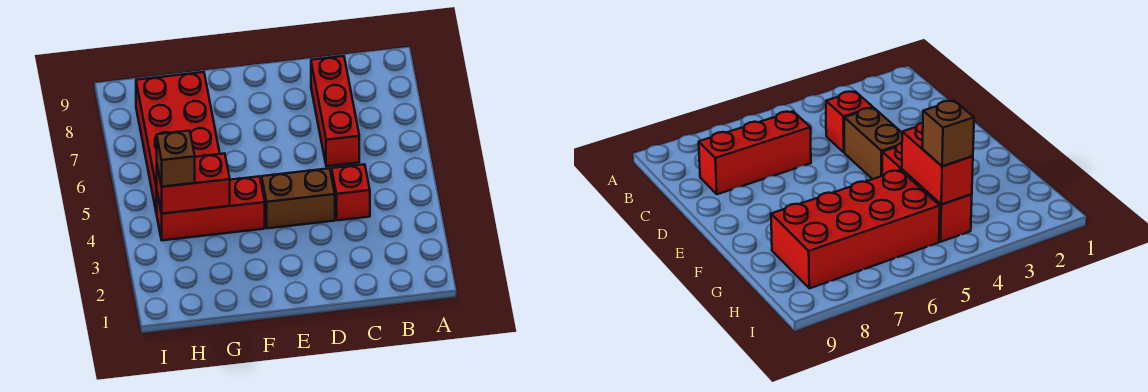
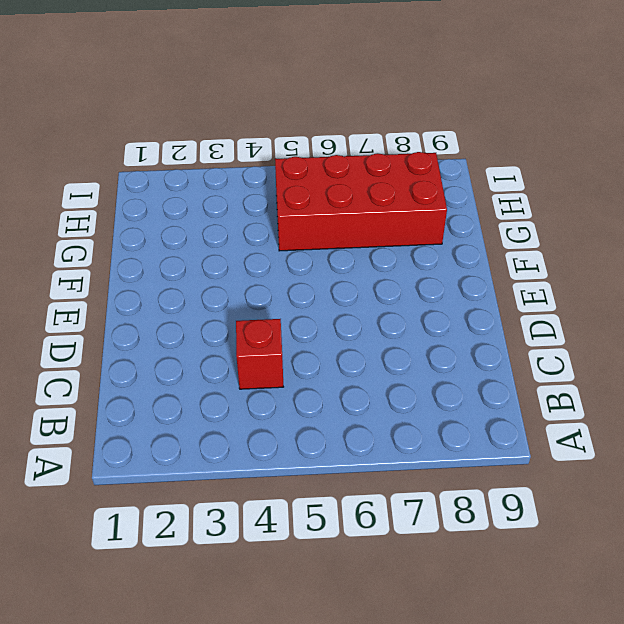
none -> red brick C6:C8 level 1
none -> brown brick D4:E4 level 1

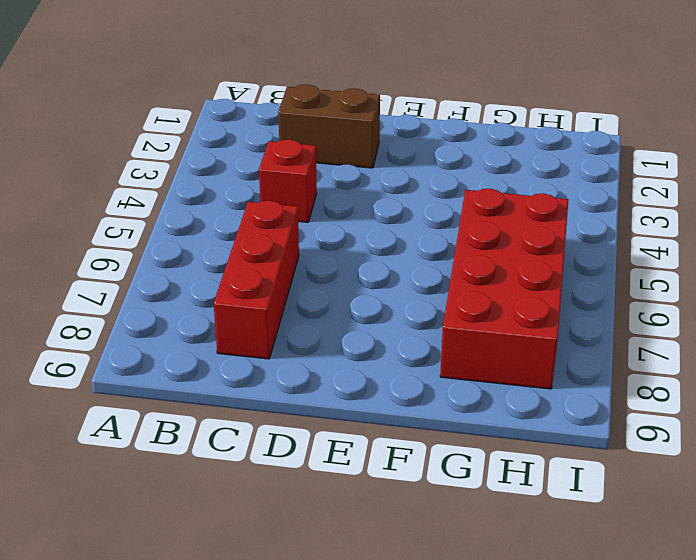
brown brick C2:D2 level 1 -> brown brick D4:E4 level 1
none -> red brick F4:H4 level 1
none -> red brick G4:H4 level 2

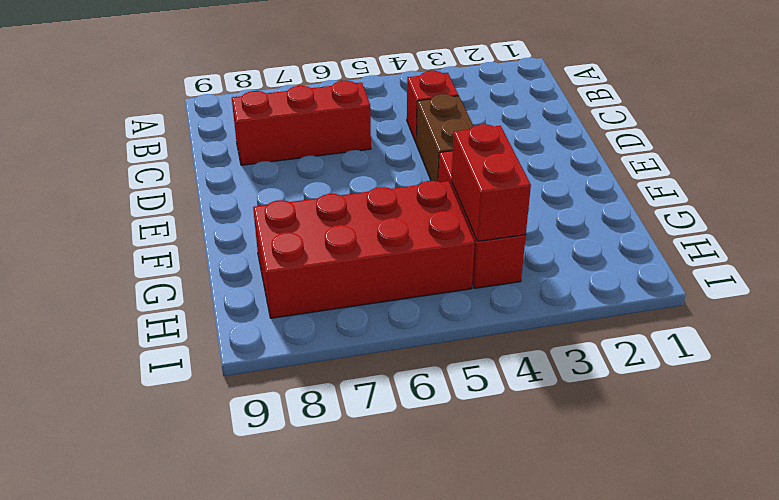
none -> brown brick H4 level 3

